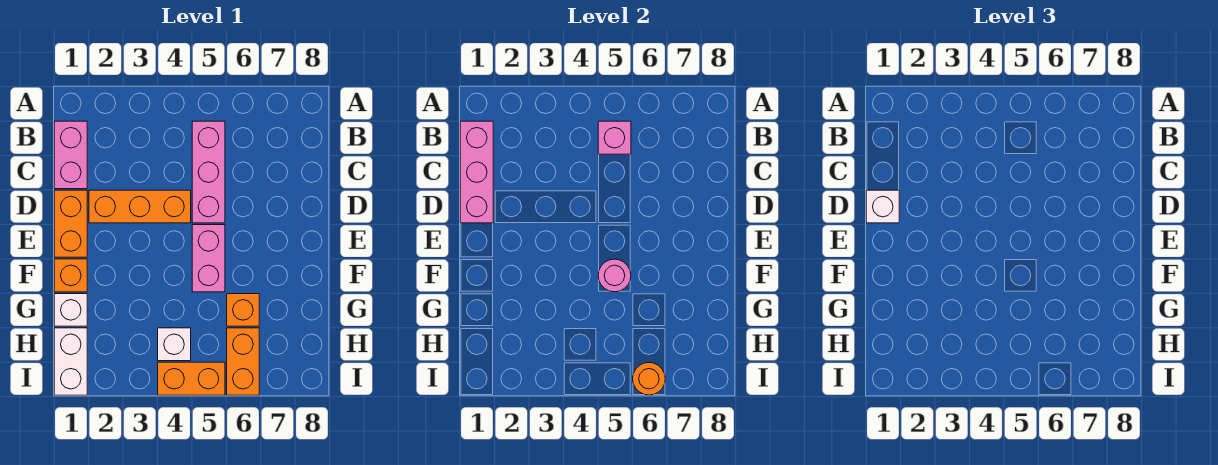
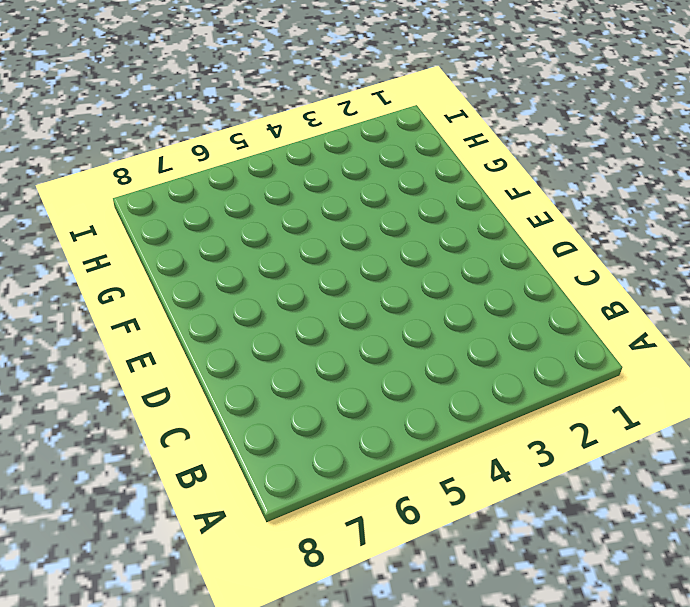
none -> pink brick B1:C1 level 1
none -> pink brick B5:D5 level 1
none -> orange brick D1:E1 level 1

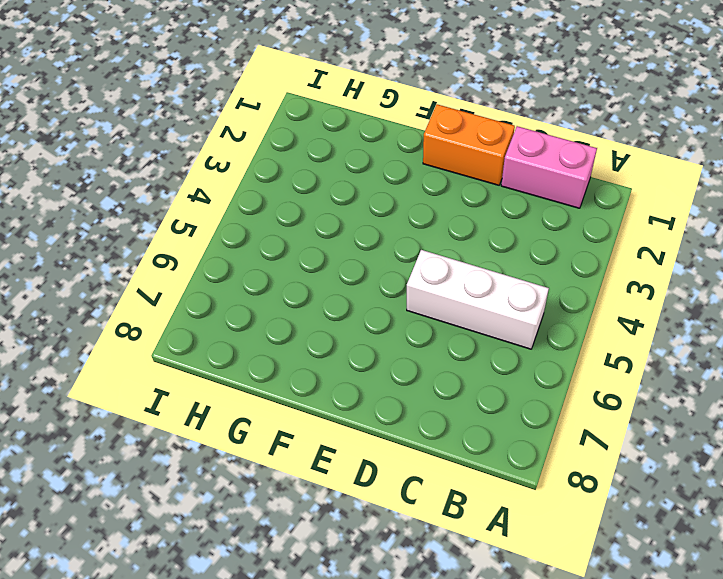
white brick B5:D5 level 1 -> pink brick B5:D5 level 1
none -> orange brick D2:D4 level 1
none -> pink brick E5:F5 level 1
none -> orange brick F1 level 1

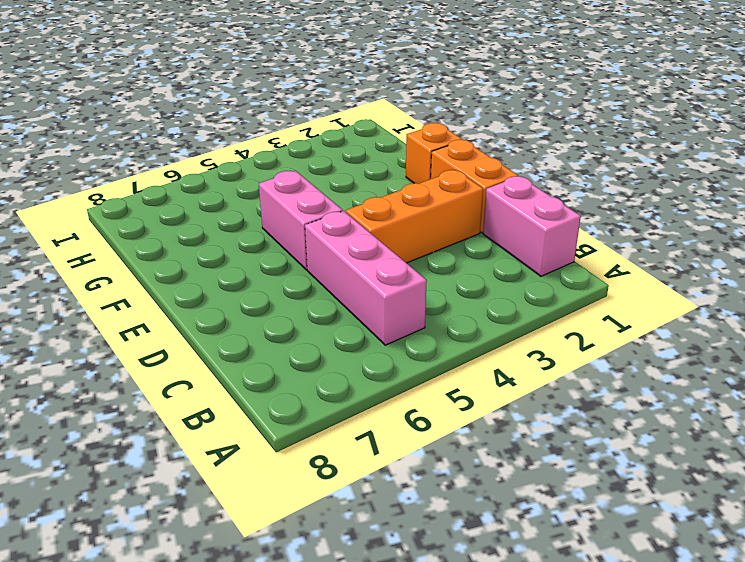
none -> white brick G1 level 1
none -> orange brick G6 level 1
none -> white brick H1:I1 level 1

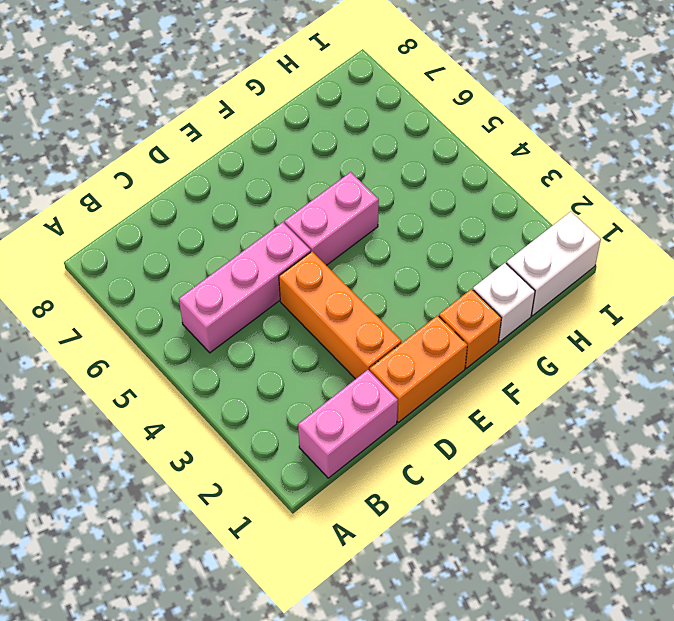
none -> orange brick G6 level 1
none -> white brick H4 level 1
none -> orange brick H6:I6 level 1

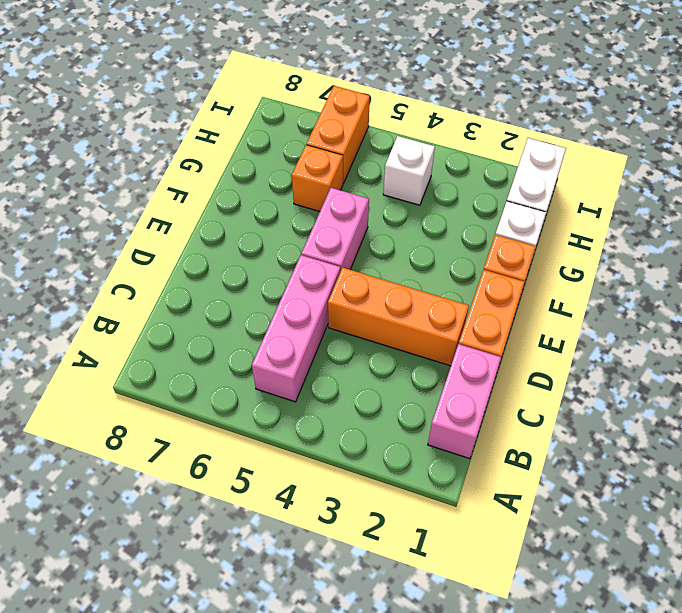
none -> orange brick I4:I5 level 1
none -> pink brick B1:D1 level 2
none -> pink brick B5 level 2

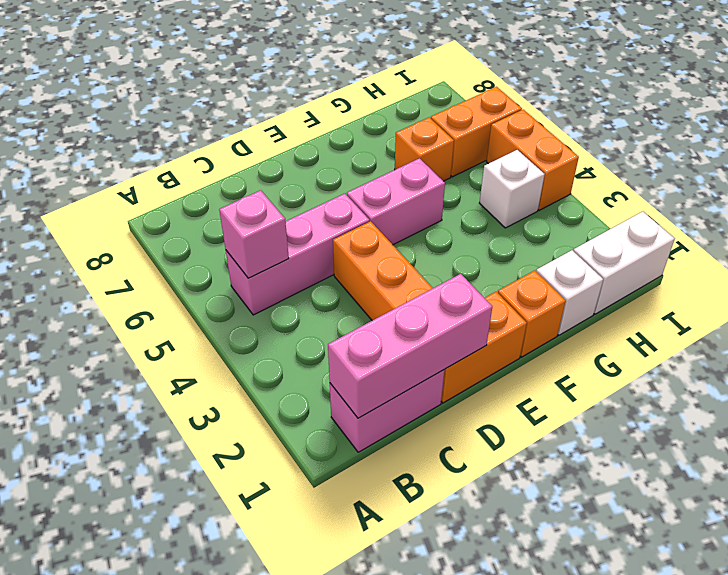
none -> pink round brick F5 level 2
none -> orange round brick I6 level 2
none -> white brick D1 level 3

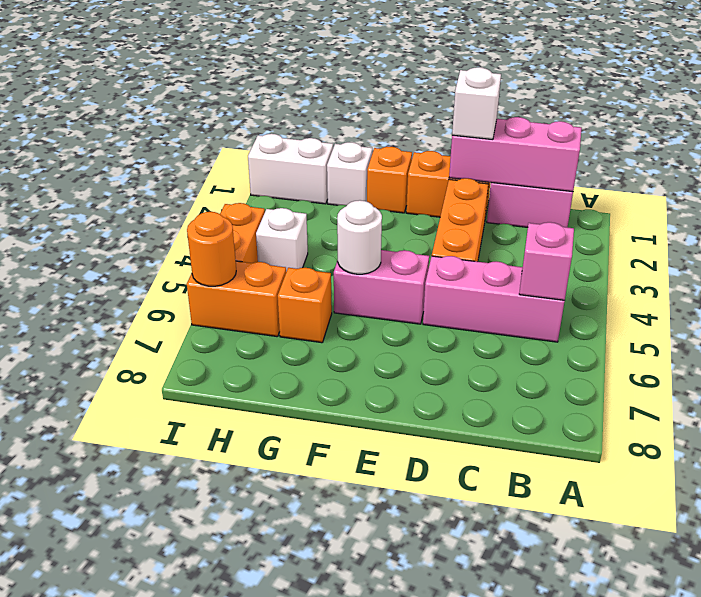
white round brick F5 level 2 -> pink round brick F5 level 2

